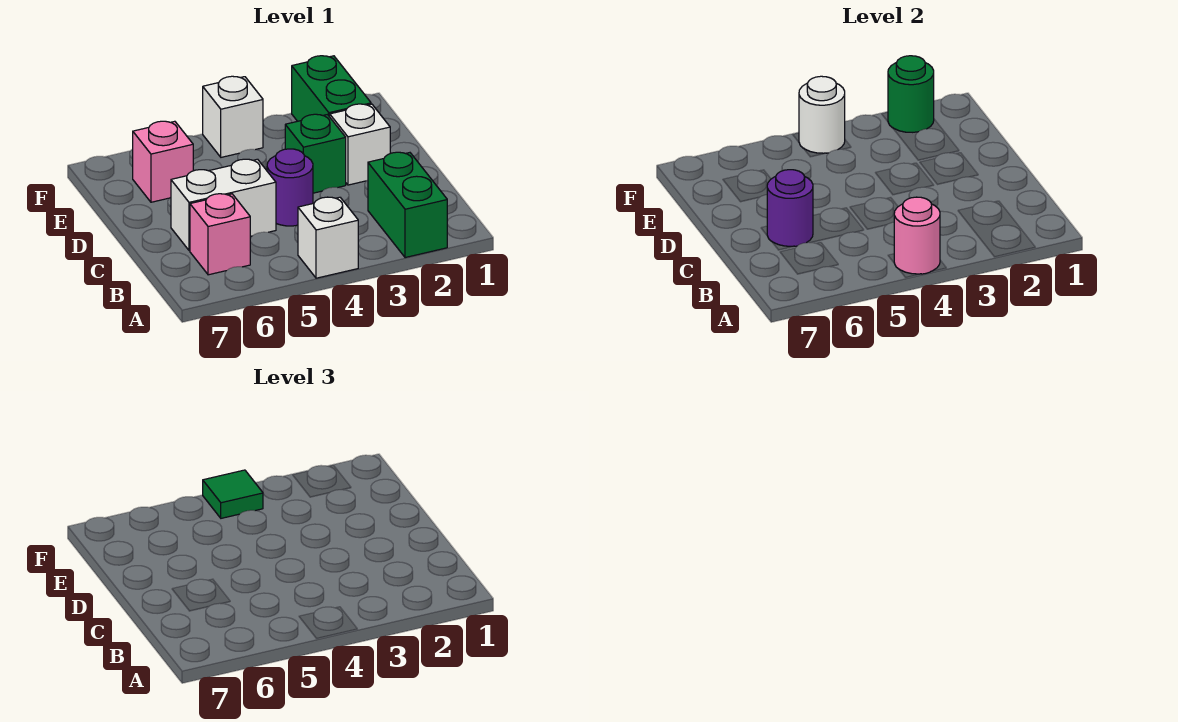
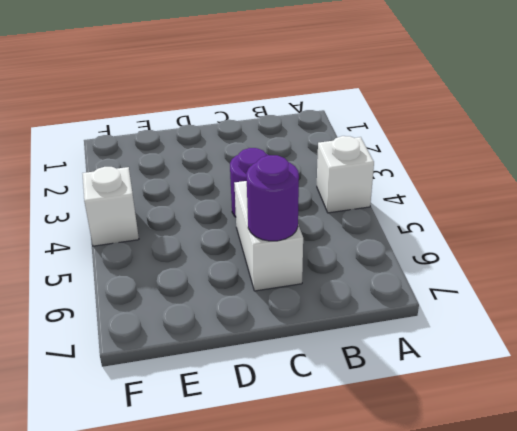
none -> green brick A2:B2 level 1
none -> pink brick B6 level 1
none -> white brick D2 level 1

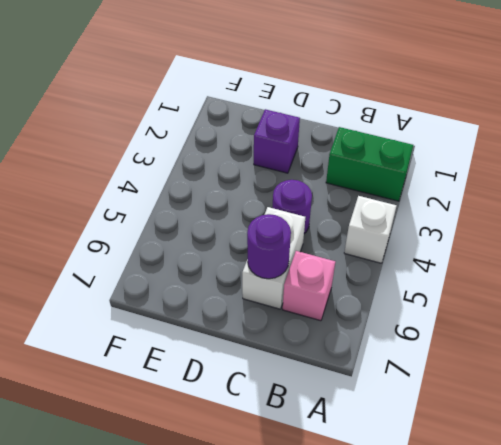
purple brick D2 level 1 -> white brick D2 level 1
none -> green brick D3 level 1
none -> green brick E2:F2 level 1
none -> pink brick E6 level 1

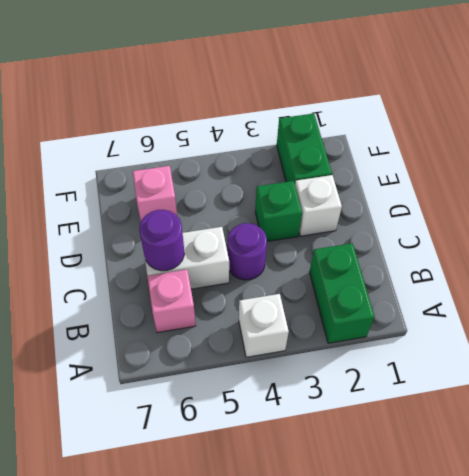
none -> white brick F4 level 1
none -> pink round brick A4 level 2
none -> green round brick F2 level 2

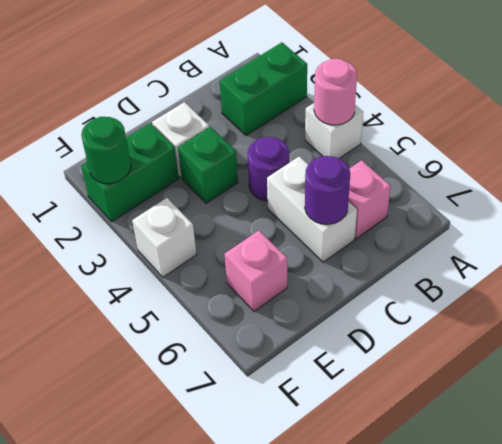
none -> white round brick F4 level 2
none -> green tile F4 level 3

